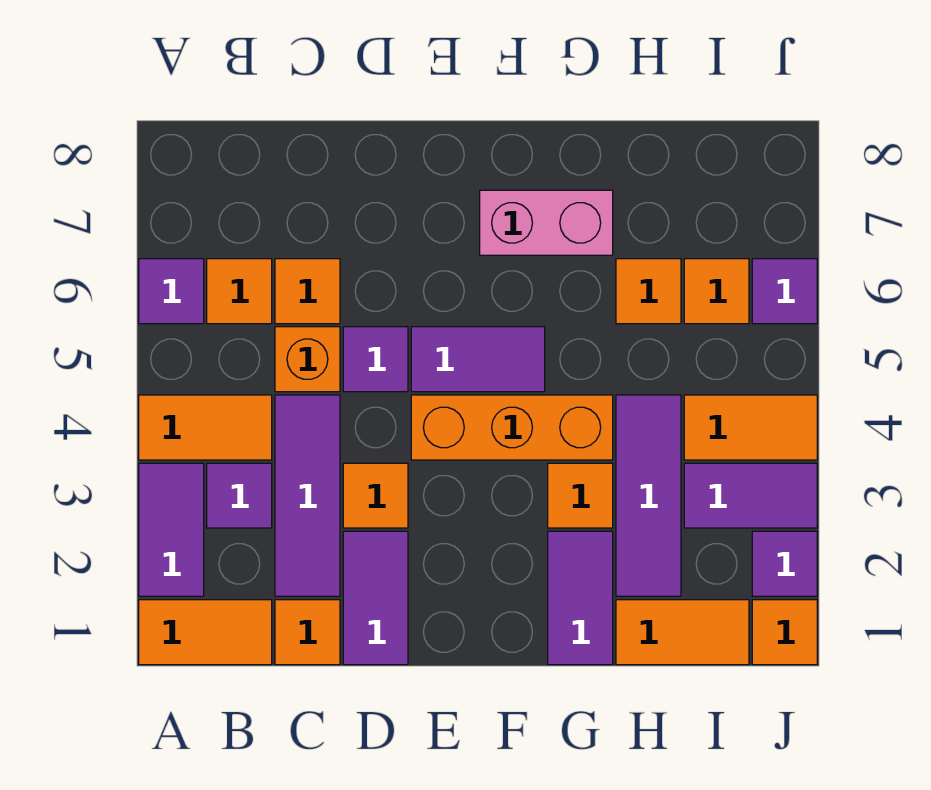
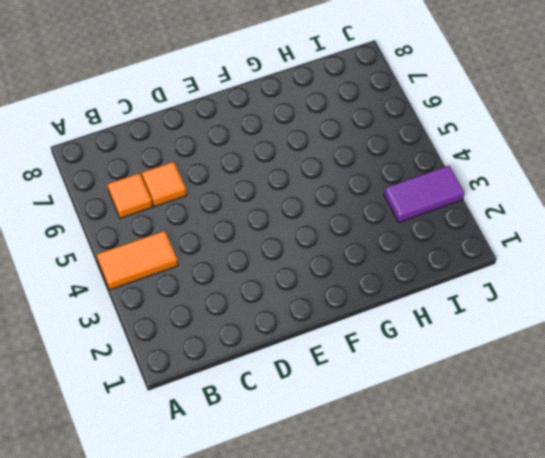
none -> orange tile A1:B1 level 1
none -> purple tile A2:A3 level 1
none -> purple tile A6 level 1

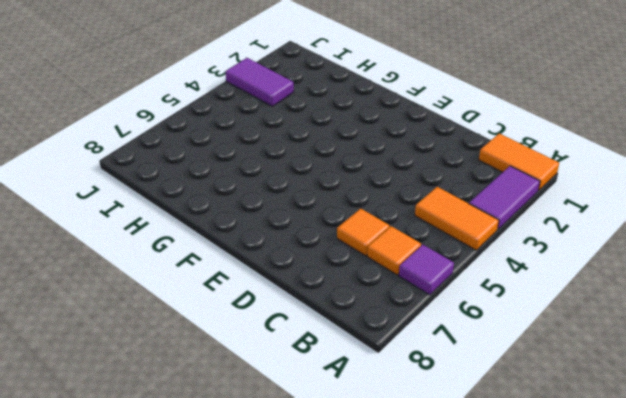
none -> purple tile B3 level 1
none -> orange tile C1 level 1
none -> purple tile C2:C4 level 1

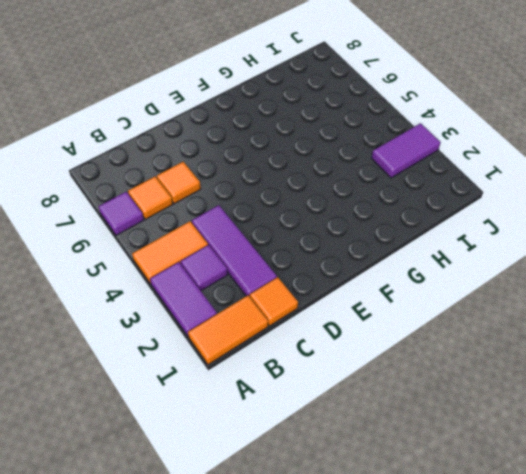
none -> orange brick C5 level 1
none -> purple tile D1:D2 level 1
none -> orange tile D3 level 1

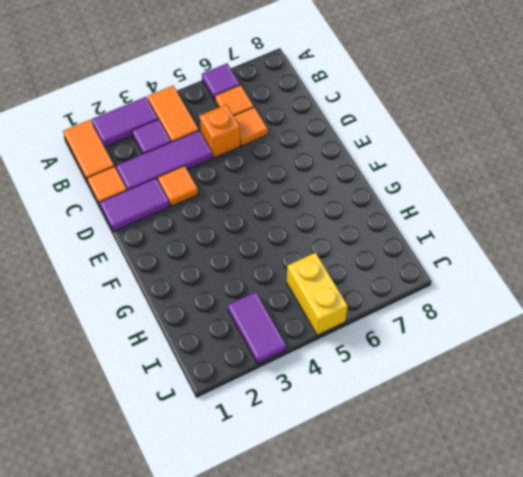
yellow brick I5:J5 level 1 -> none
none -> purple tile D5 level 1
none -> orange brick E4:G4 level 1
none -> purple tile E5:F5 level 1

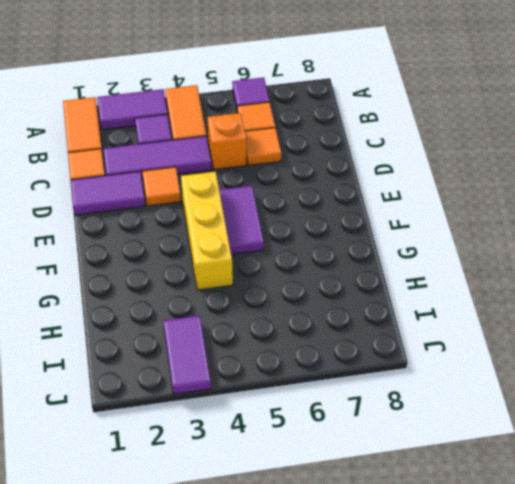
yellow brick E4:G4 level 1 -> orange brick E4:G4 level 1
none -> purple tile D5 level 1
none -> pink brick F7:G7 level 1
none -> purple tile G1:G2 level 1

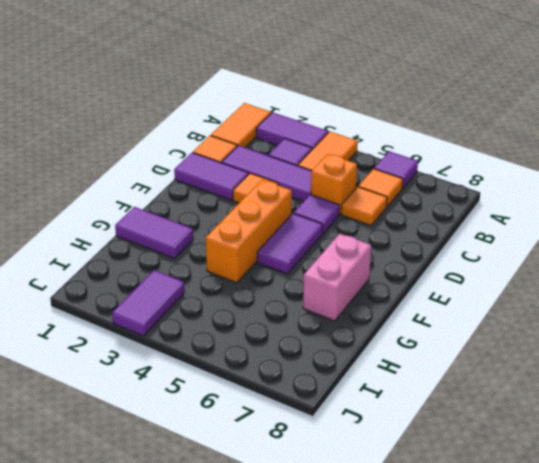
none -> orange tile G3 level 1
none -> orange tile H1:I1 level 1
none -> purple tile H2:H4 level 1

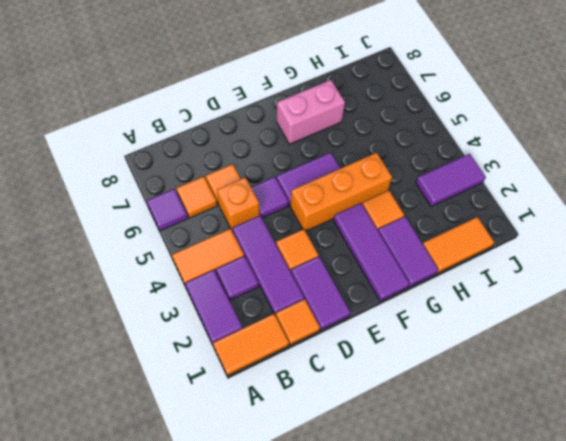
purple tile F1:F3 level 1 -> purple tile H2:H4 level 1
none -> orange tile H6 level 1
none -> orange tile I4:J4 level 1
none -> orange tile I6 level 1

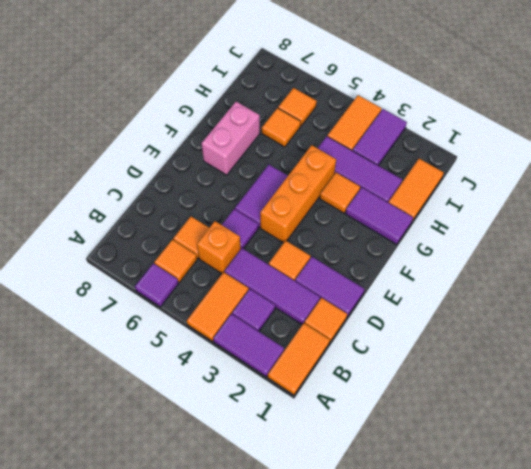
none -> orange tile J1 level 1
none -> purple tile J2 level 1
none -> purple tile J6 level 1

